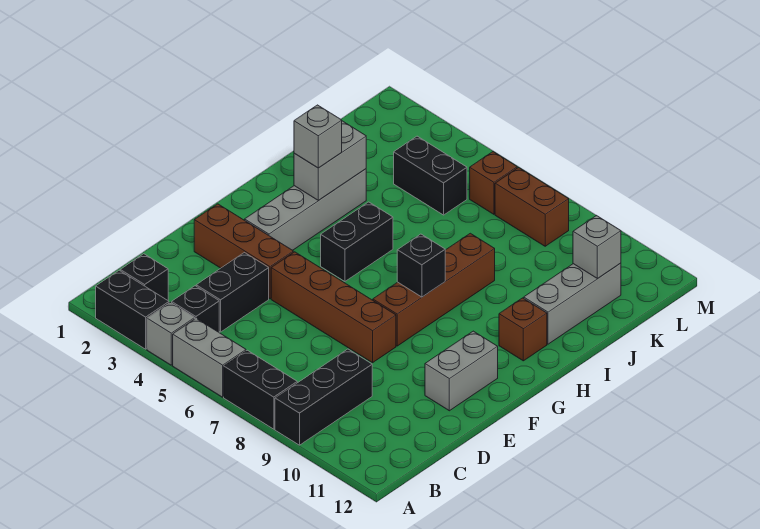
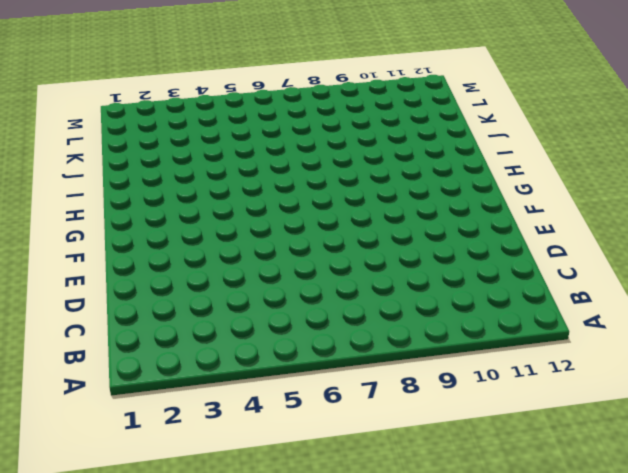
none -> black brick A2:A3 level 1
none -> grey brick A4 level 1
none -> grey brick A5:A6 level 1

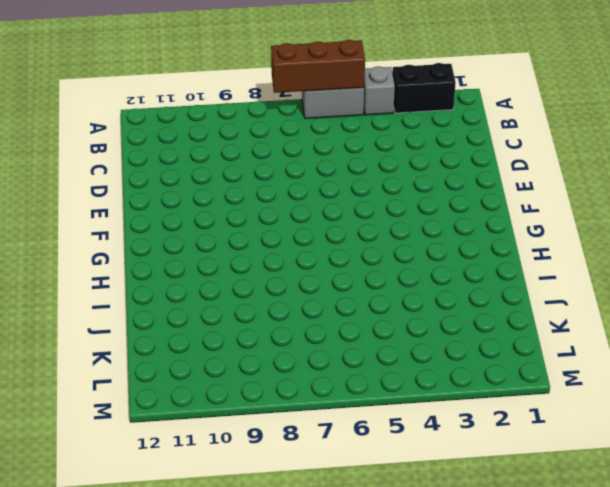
brown brick A5:A7 level 2 -> brown brick E2:E4 level 1
none -> black brick A7:A8 level 1
none -> black brick A9:C9 level 1
none -> black brick B2 level 1

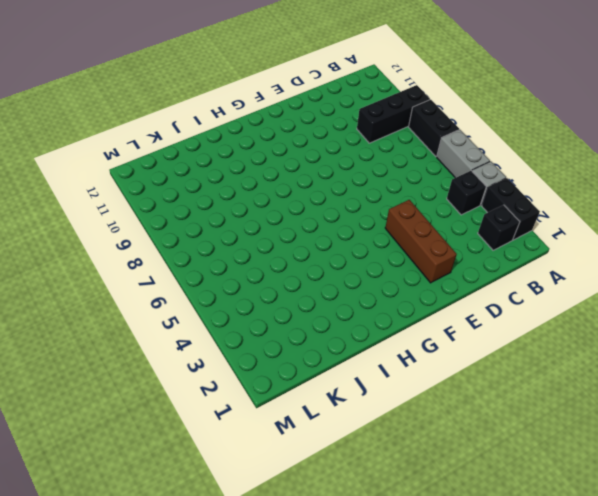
none -> black brick C4:D4 level 1
none -> brown brick E5:E8 level 1
none -> grey brick E11:F11 level 1

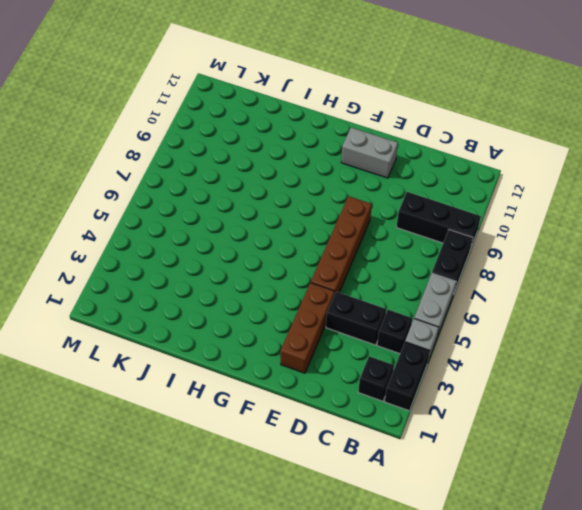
none -> grey brick F3:I3 level 1
none -> brown brick F8:I8 level 1
none -> black brick G5:H5 level 1

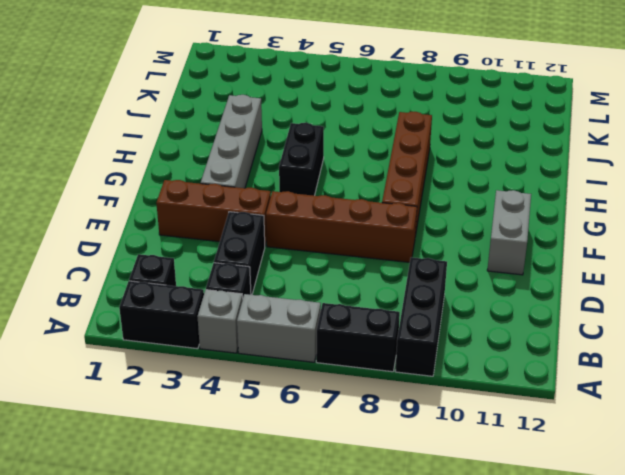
none -> brown brick H11 level 1
none -> grey brick I11:K11 level 1
none -> black brick K4:K5 level 1

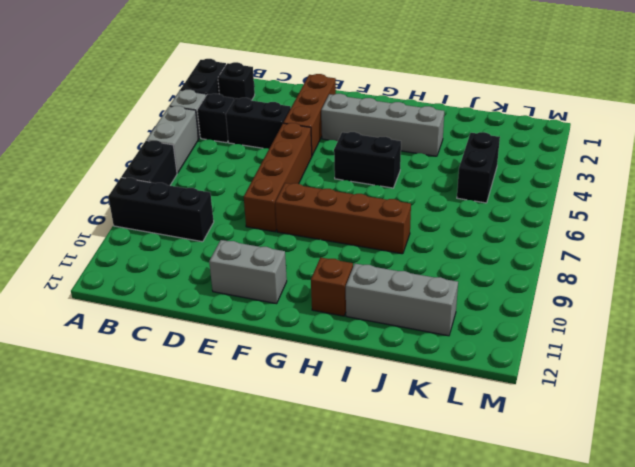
none -> brown brick L6 level 1
none -> brown brick L7:L8 level 1
none -> black brick G8 level 2

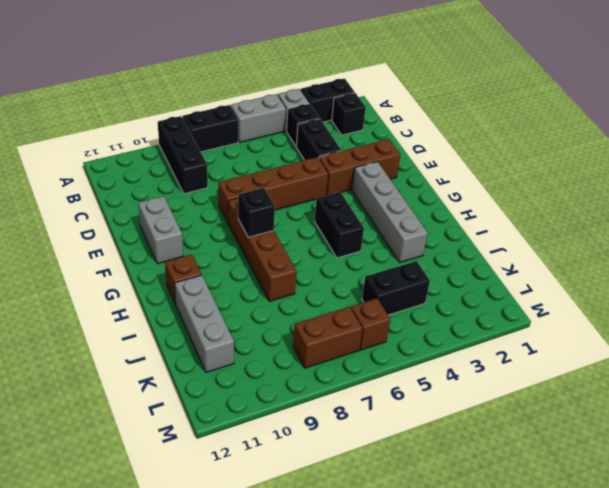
none -> grey brick H3:I3 level 2
none -> grey brick K11 level 2
none -> grey brick H3 level 3

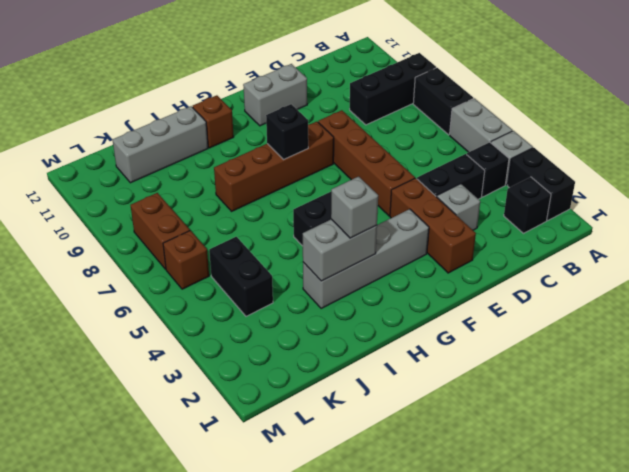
grey brick D3 level 1 -> grey brick K11 level 2

